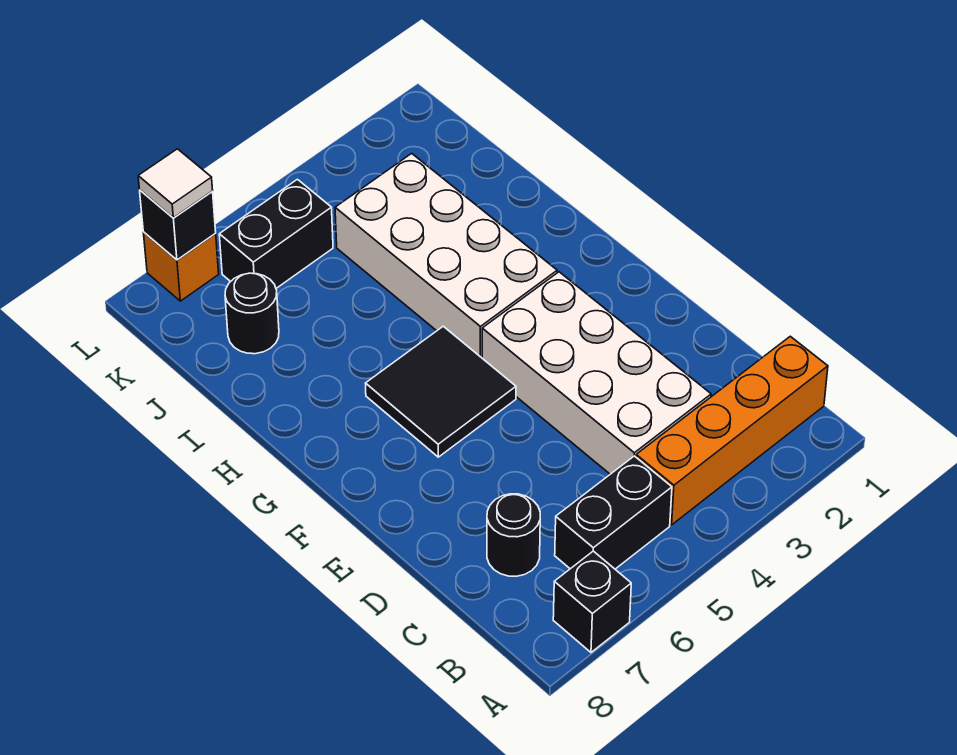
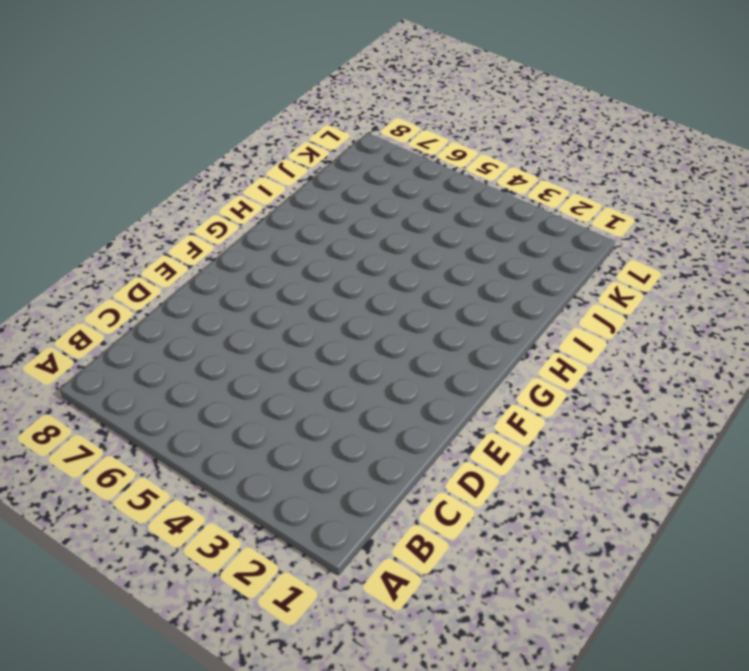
none -> black brick A7 level 1
none -> orange brick B1:B4 level 1
none -> black brick B5:B6 level 1

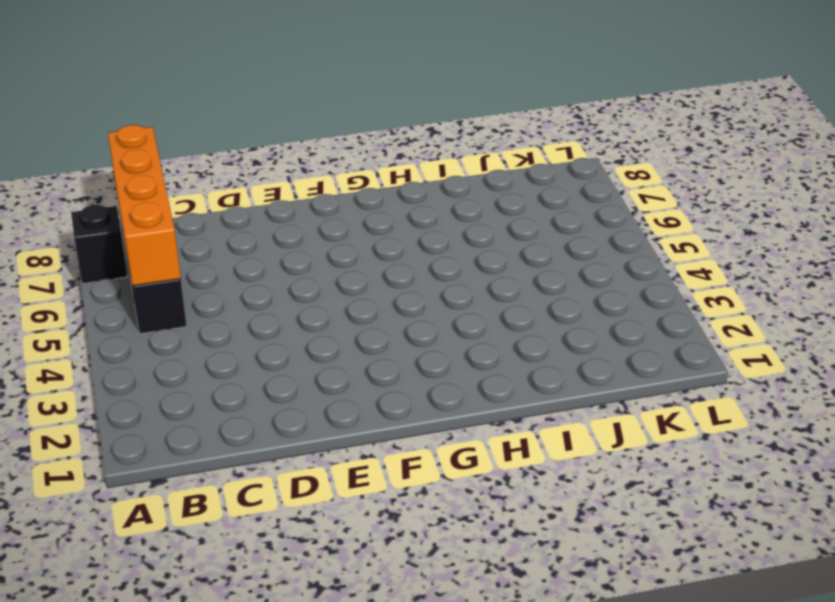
orange brick B5:B8 level 2 -> orange brick B1:B4 level 1
none -> white brick C3:F4 level 1
none -> black round brick C7 level 1
none -> black tile F5:G6 level 1

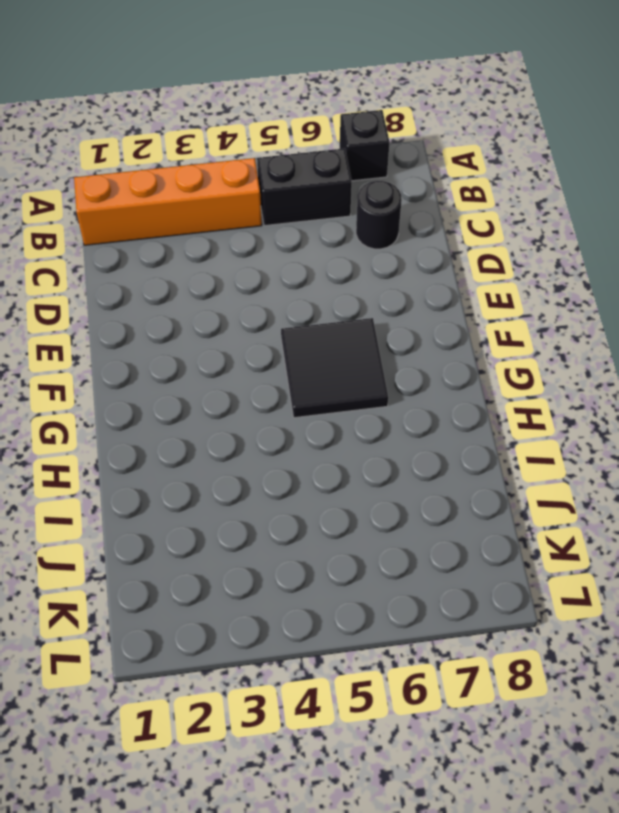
none -> white brick C3:F4 level 1
none -> white brick G3:J4 level 1
none -> black round brick J7 level 1

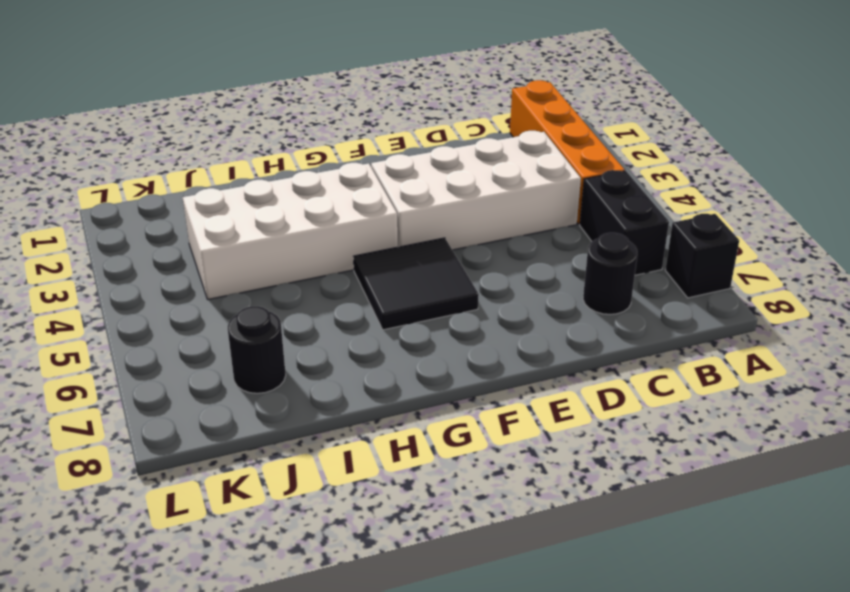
none -> black brick K5:K6 level 1
none -> orange brick L7 level 1
none -> black brick L7 level 2

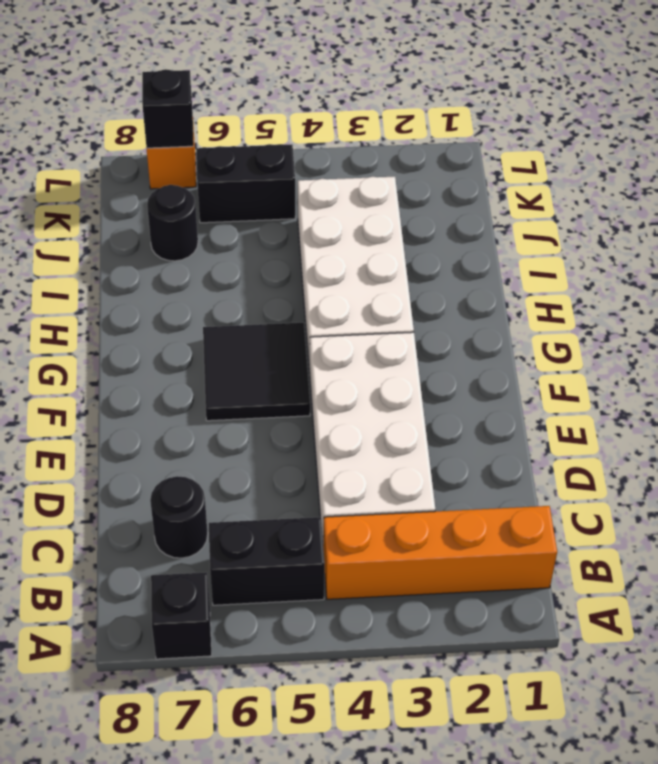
none -> white tile L7 level 3

